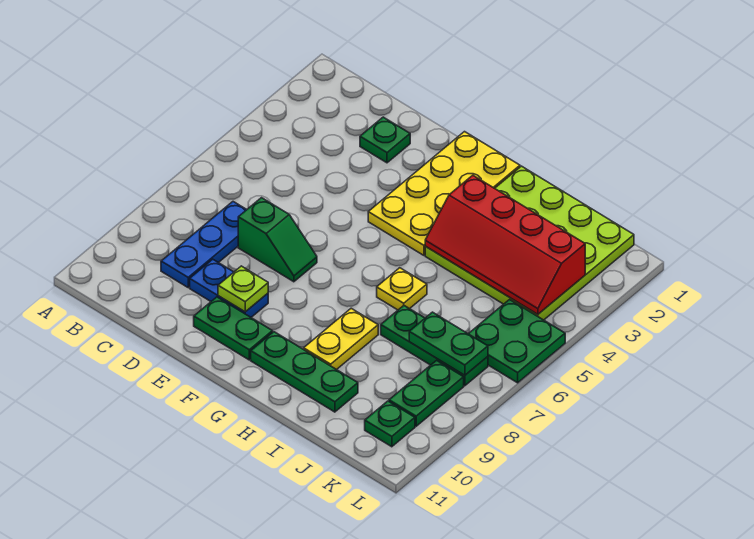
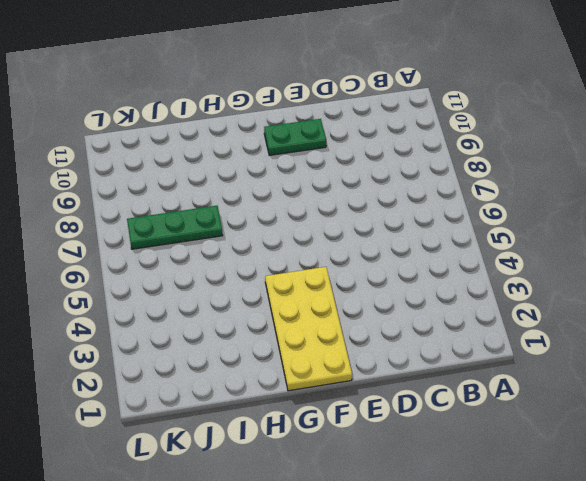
none -> blue plate C7:C9 level 1
none -> green plate D2 level 1
none -> green slope D7:E7 level 1 top D

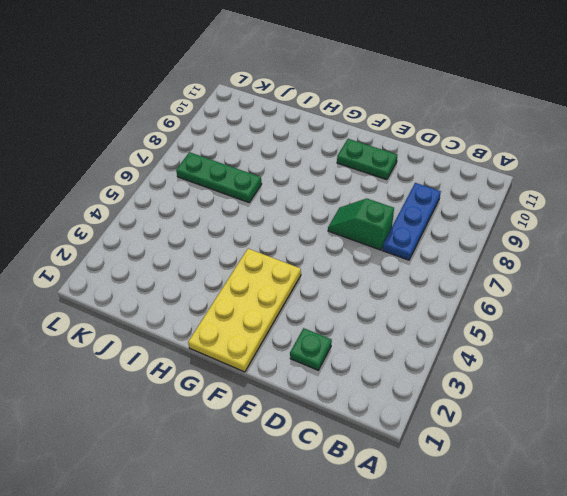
none -> blue plate D9:E9 level 1
none -> green plate G10:I10 level 1
none -> lime plate H1:K4 level 1

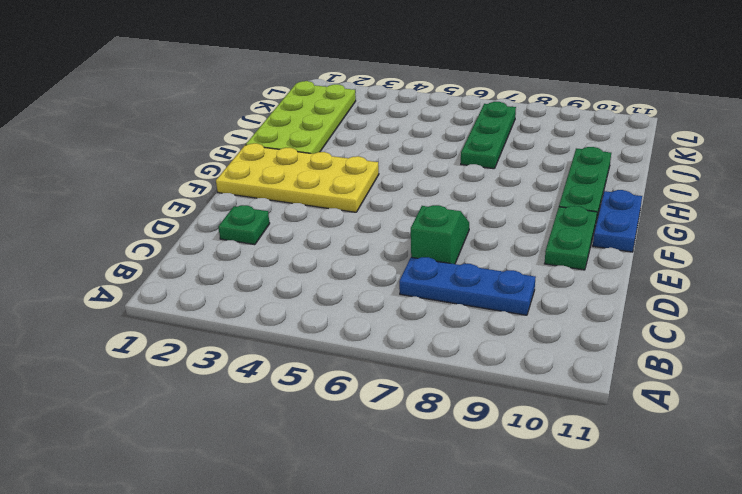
blue plate F11:G11 level 1 -> blue plate D9:E9 level 1
lime plate H1:K2 level 1 -> lime plate H1:K4 level 1
none -> yellow plate H6 level 1
none -> yellow plate H8:H9 level 1
none -> green plate K5:L6 level 1

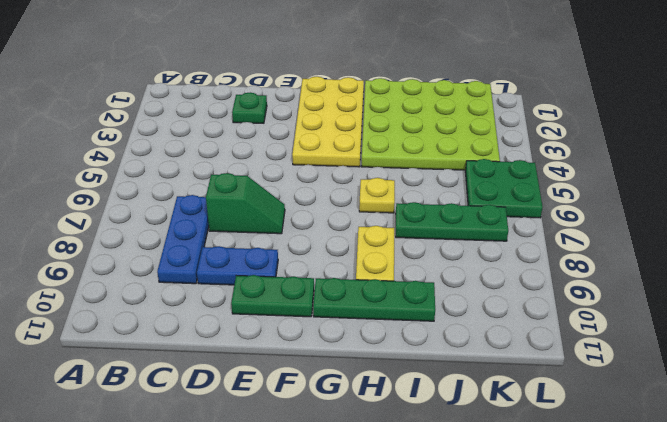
none -> green plate K8:K9 level 1
none -> green plate K10 level 1
none -> lime plate E9 level 2

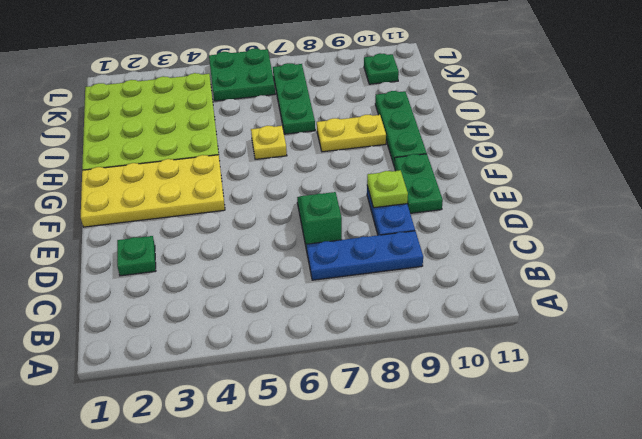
none -> green plate K8:K9 level 1
none -> red slope H3:K4 level 2 top 3
none -> green plate J7:K7 level 2

